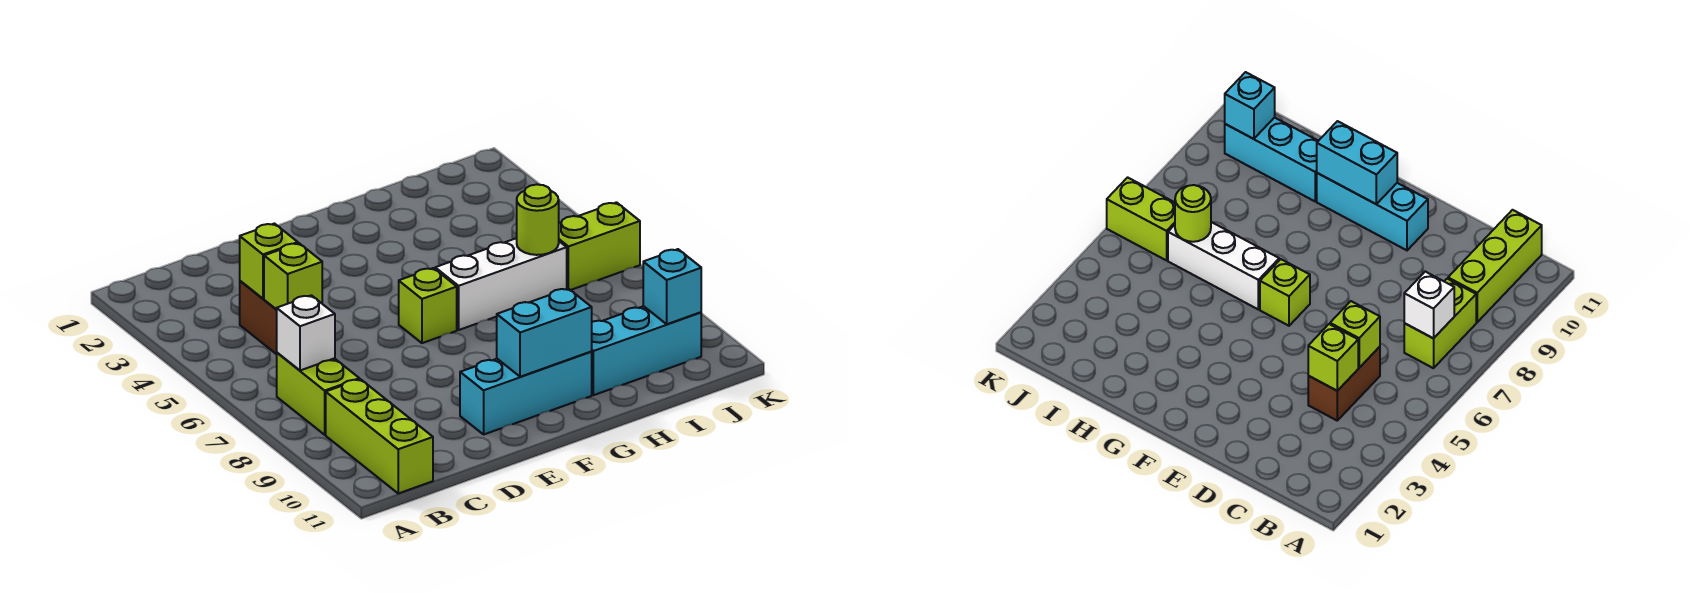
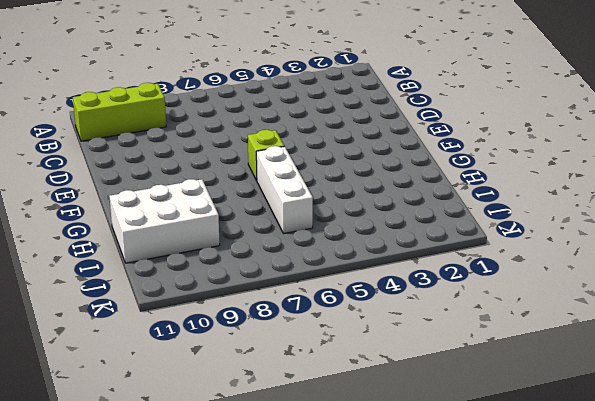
white brick H9:I11 level 1 -> cyan brick H10:J10 level 1
none -> lime brick B7:B8 level 1
none -> brown brick C4:C5 level 1
none -> cyan brick E10:G10 level 1

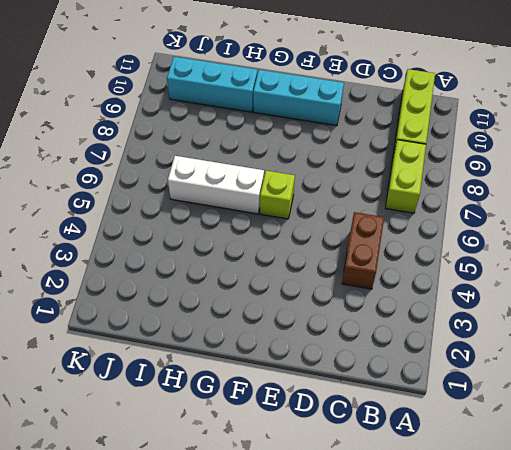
none -> lime brick J6:K6 level 1
none -> white brick B7 level 2
none -> lime brick C4 level 2

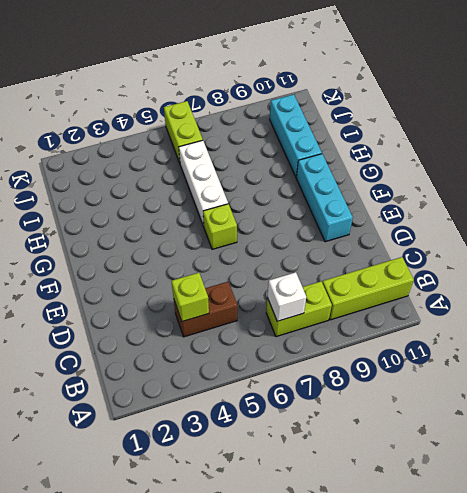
none -> lime brick C5 level 2
none -> cyan brick F10:G10 level 2
none -> lime round brick I6 level 2

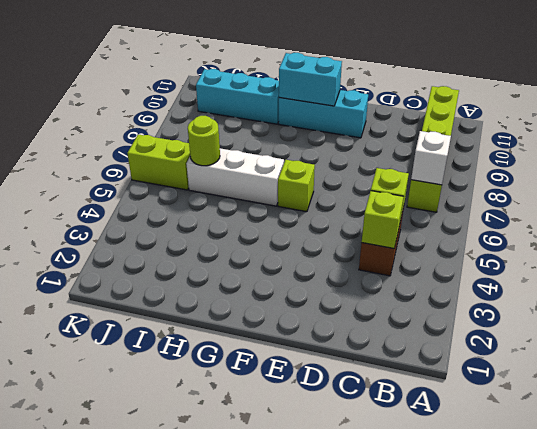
none -> cyan brick J10 level 2

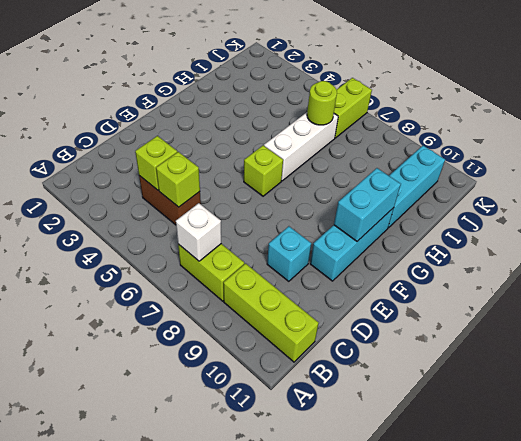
cyan brick D9 level 1 -> cyan brick J10 level 2

